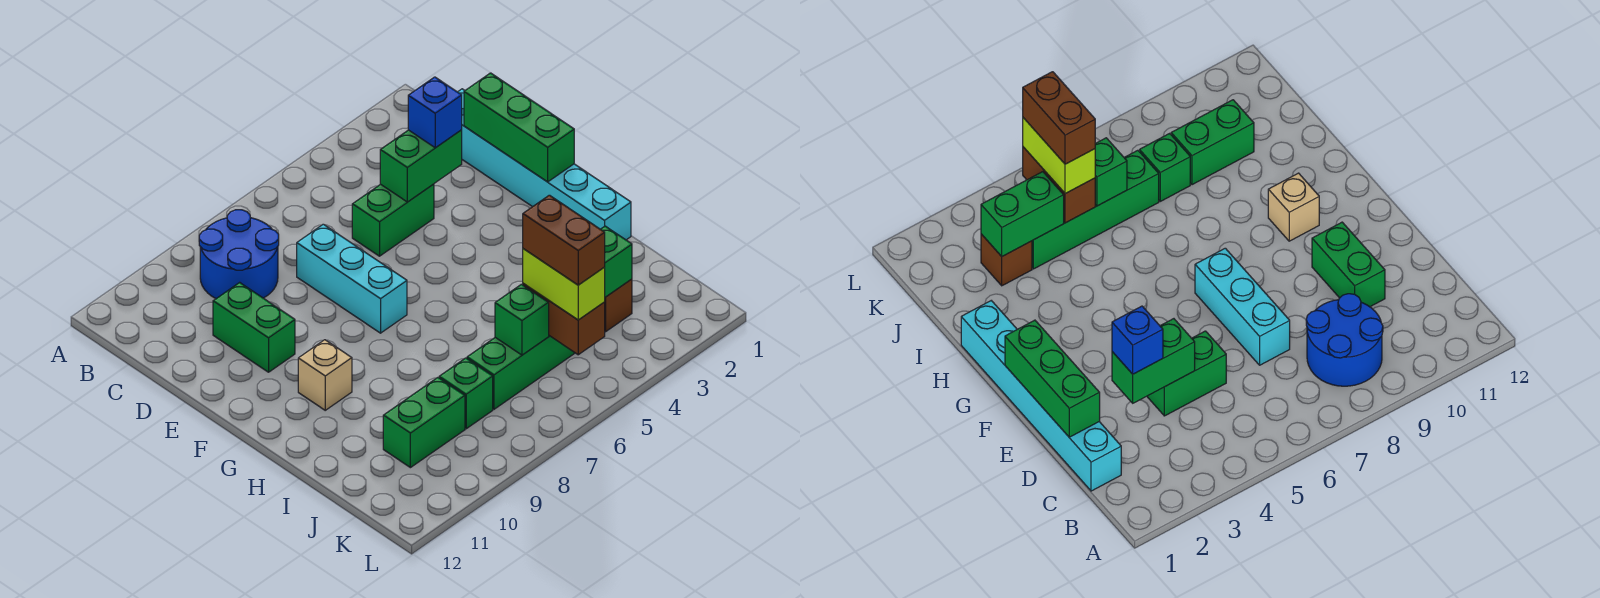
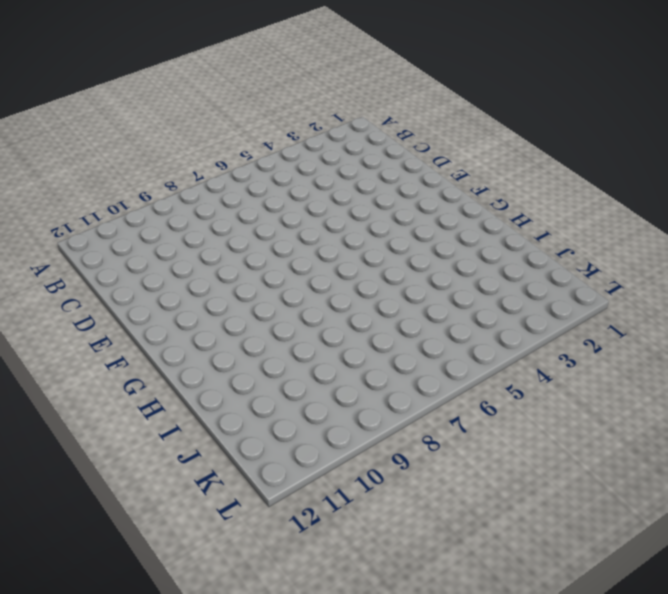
none -> blue round brick B8:C9 level 1
none -> cyan brick C1:H1 level 1
none -> green brick D4:D5 level 1

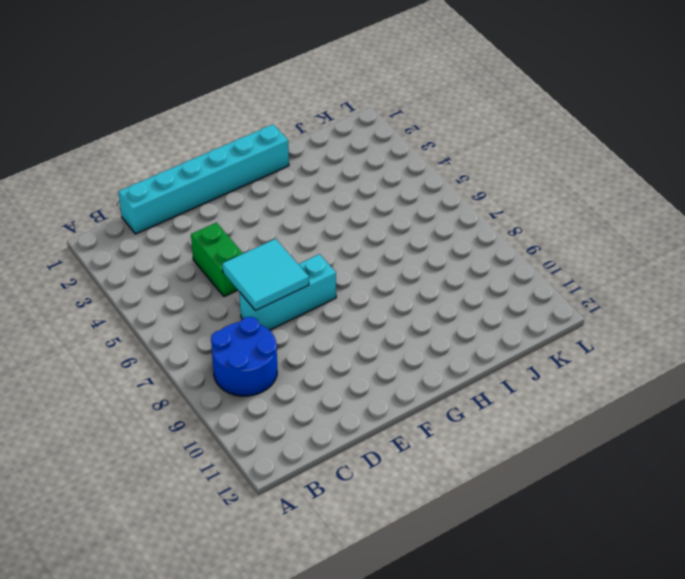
cyan tile D6:E7 level 2 -> none
none -> green brick D10:E10 level 1
none -> tan brick G10 level 1
none -> brown brick J3 level 1

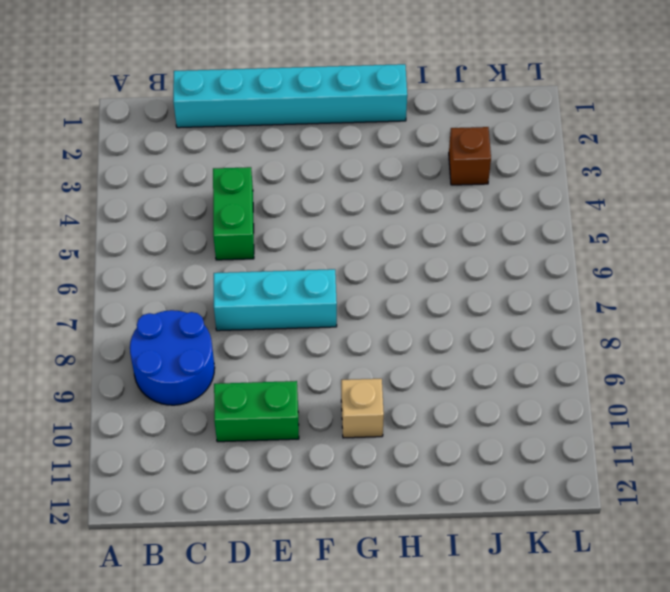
none -> green brick J4:J7 level 1
none -> green brick J8 level 1
none -> green brick J9:J10 level 1

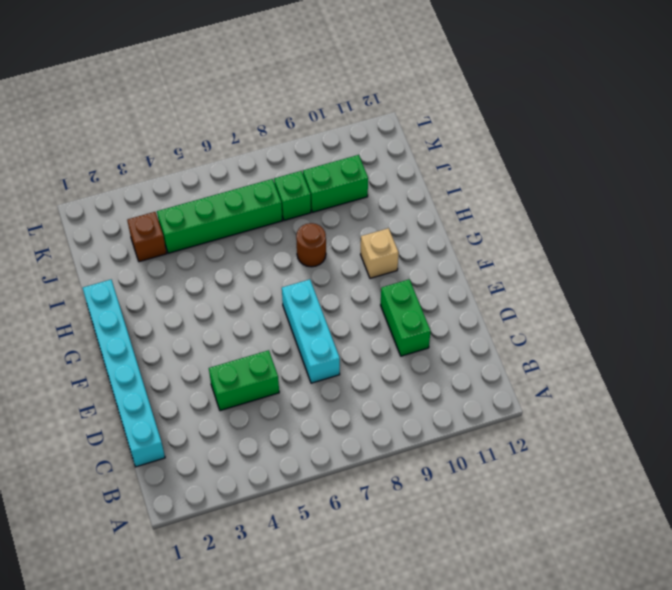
brown round brick H8 level 1 -> none
none -> blue round brick B8:C9 level 1
none -> green brick D1:F1 level 2
none -> green brick D3:D4 level 2

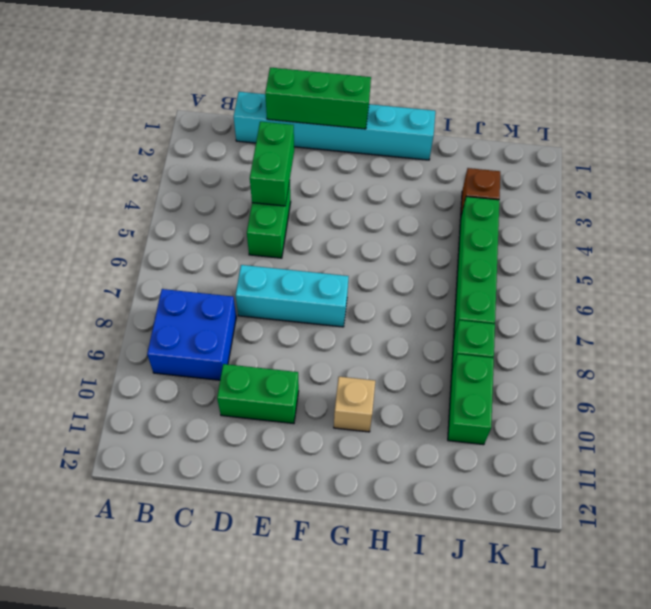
blue brick B8:C9 level 1 -> blue round brick B8:C9 level 1
none -> green brick J3:J4 level 2
none -> brown brick J5:K5 level 2
none -> green brick J6 level 2

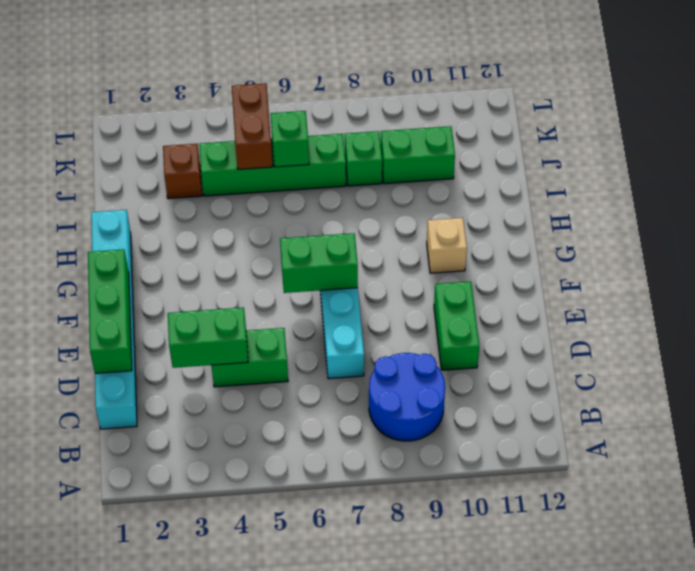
green brick F6:F7 level 2 -> green brick J3:J4 level 2
none -> blue brick D3 level 3
none -> lime brick J5:K5 level 3
none -> brown brick J5:K5 level 4

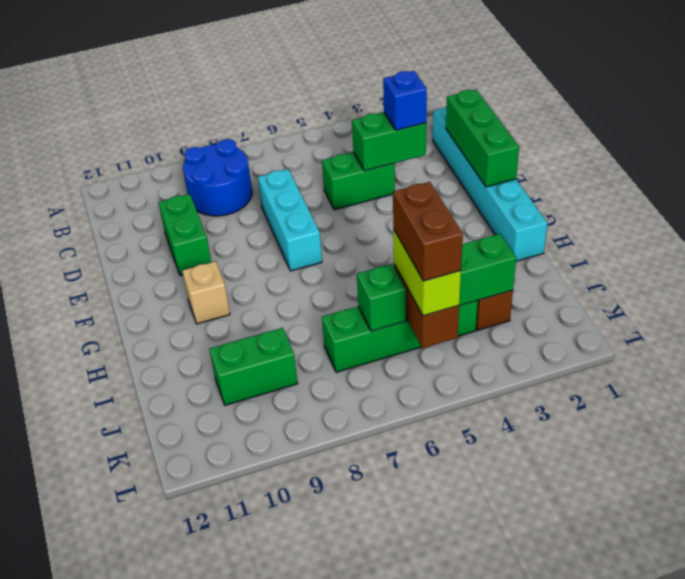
none -> green brick J8 level 1

